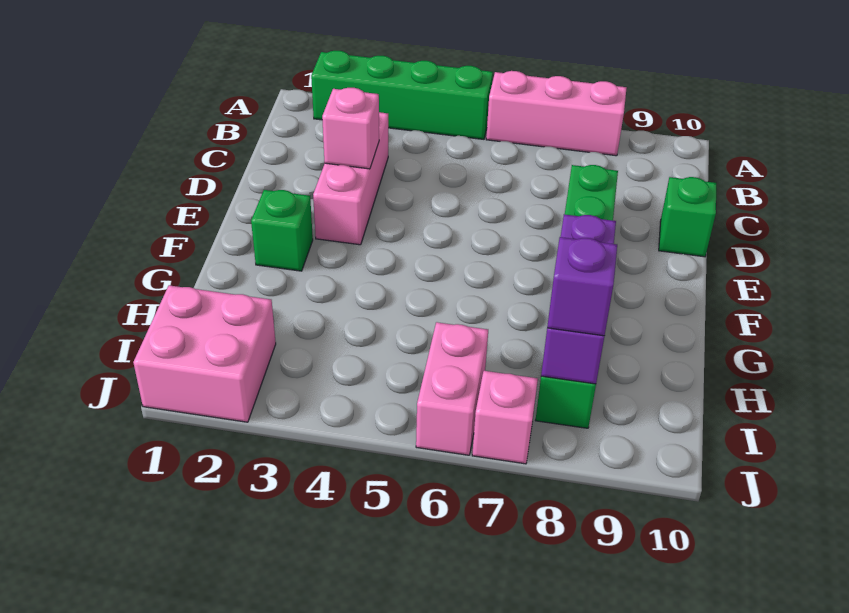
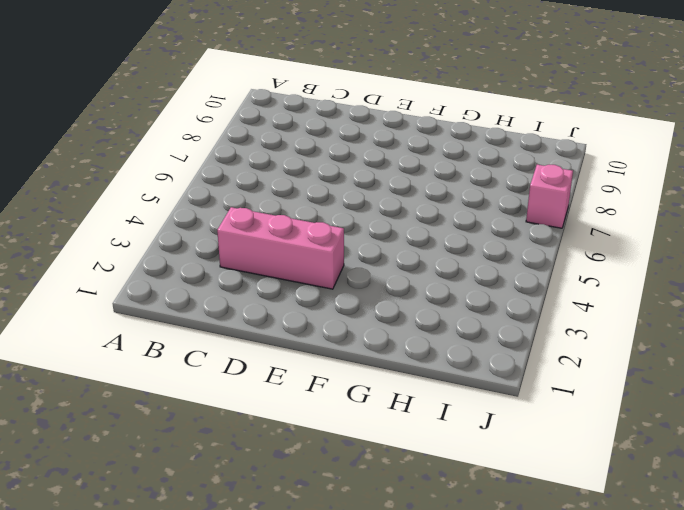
none -> green brick A2:A5 level 1
none -> pink brick A6:A8 level 1
none -> green brick D8:I8 level 1

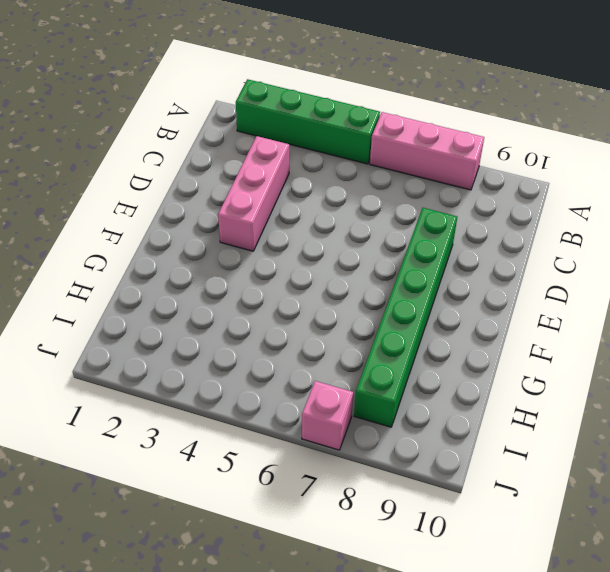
none -> green brick D10 level 1
none -> green brick F2 level 1
none -> pink brick I1:J2 level 1

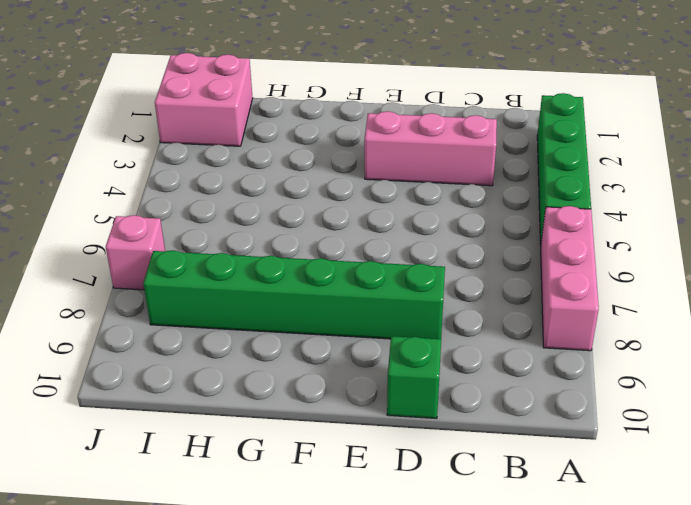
none -> green brick F2 level 1
none -> pink brick I6:J6 level 1
none -> pink brick D3 level 2

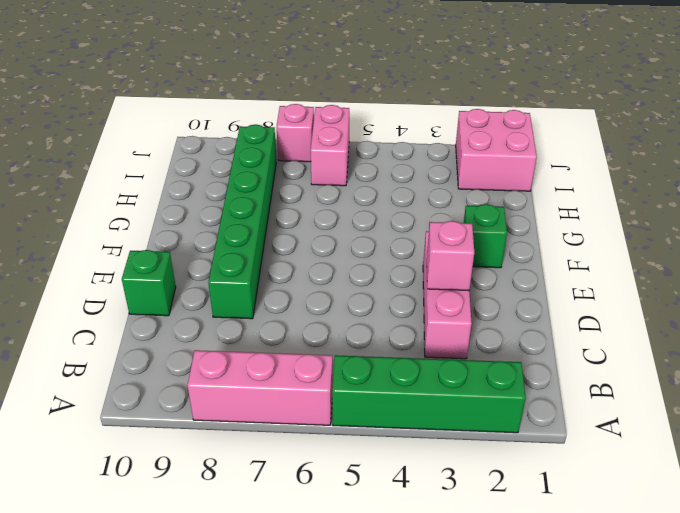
none -> purple brick G8:I8 level 2
none -> purple brick I8 level 3

